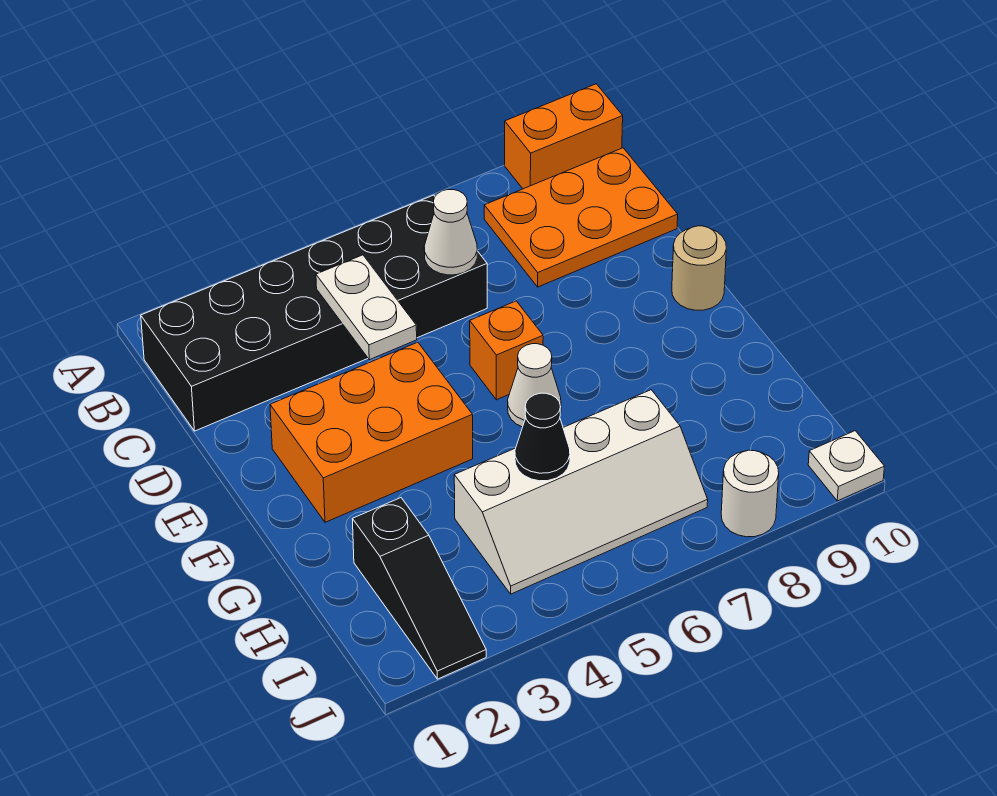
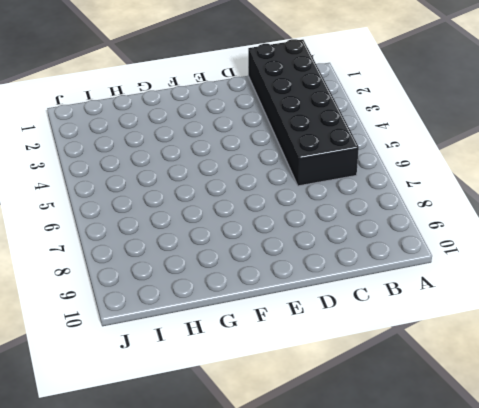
none -> orange brick A9:A10 level 1
none -> orange plate B8:C10 level 1
none -> orange brick E2:F4 level 1

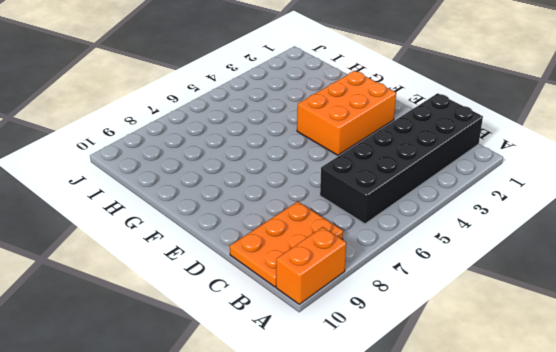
none -> orange brick E6 level 1
none -> tan round brick E10 level 1
none -> white cone F6 level 1

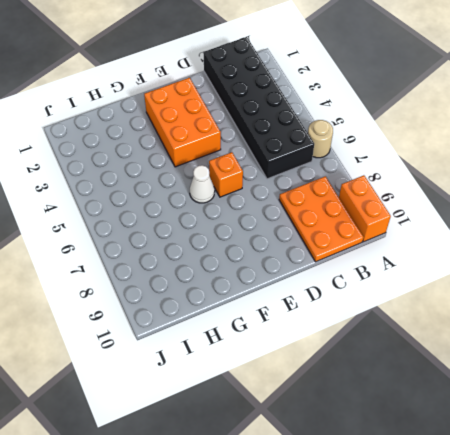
tan round brick A6 level 1 -> tan round brick E10 level 1
none -> black slope H2:J2 level 1 top H
none -> white slope H4:I7 level 1 top H
none -> white round brick J8 level 1

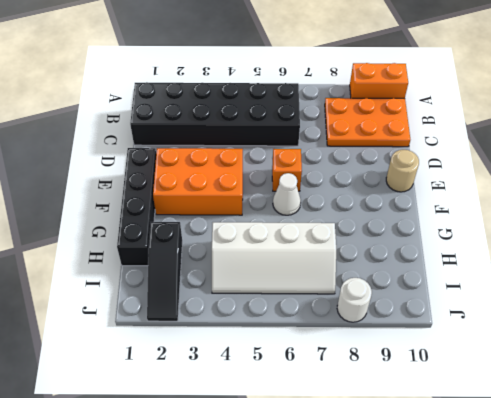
black brick E1:H1 level 1 -> none
none -> white plate J10 level 1
none -> white plate C4:D4 level 2
none -> white cone C6 level 2

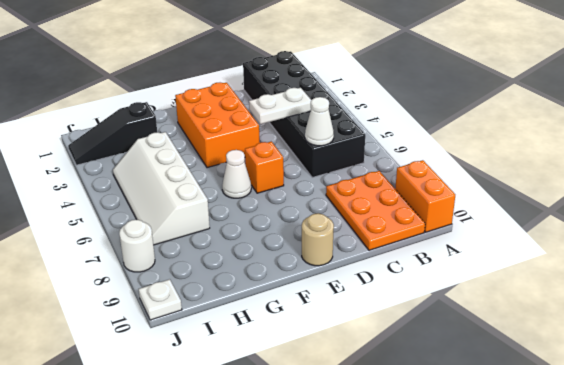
none -> black cone H5 level 2

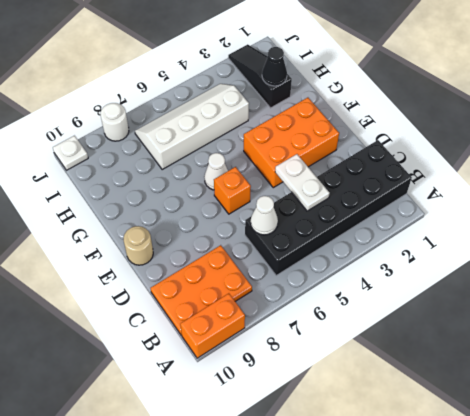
black cone H2 level 2 -> black cone H5 level 2

